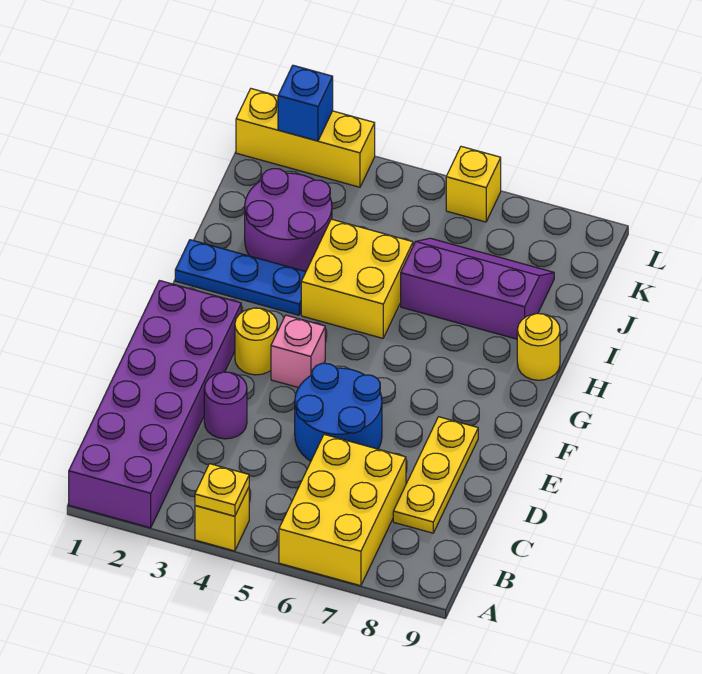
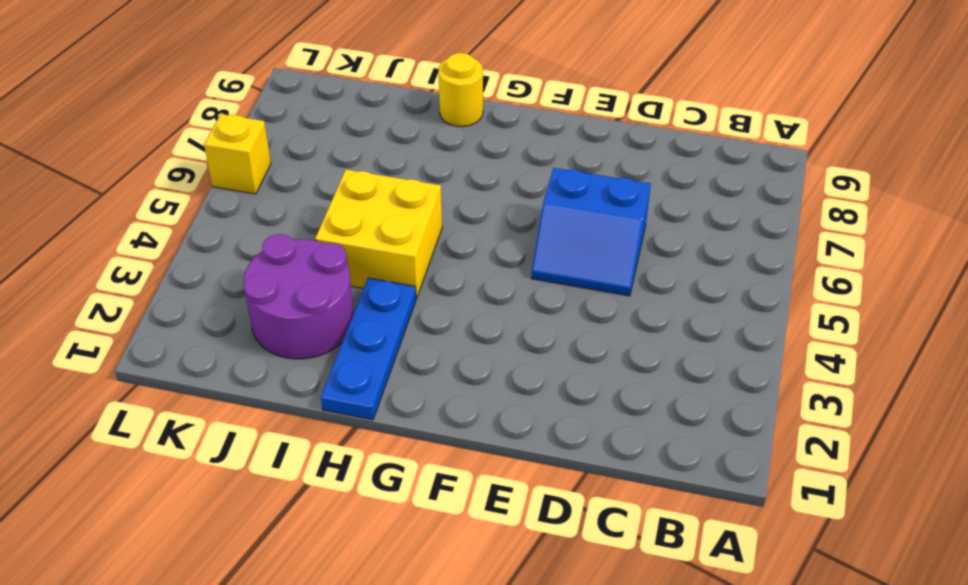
blue slope D5:E6 level 1 top 6 -> blue round brick D5:E6 level 1
none -> purple brick A1:F2 level 1
none -> yellow brick A4 level 1
none -> yellow brick A6:C7 level 1

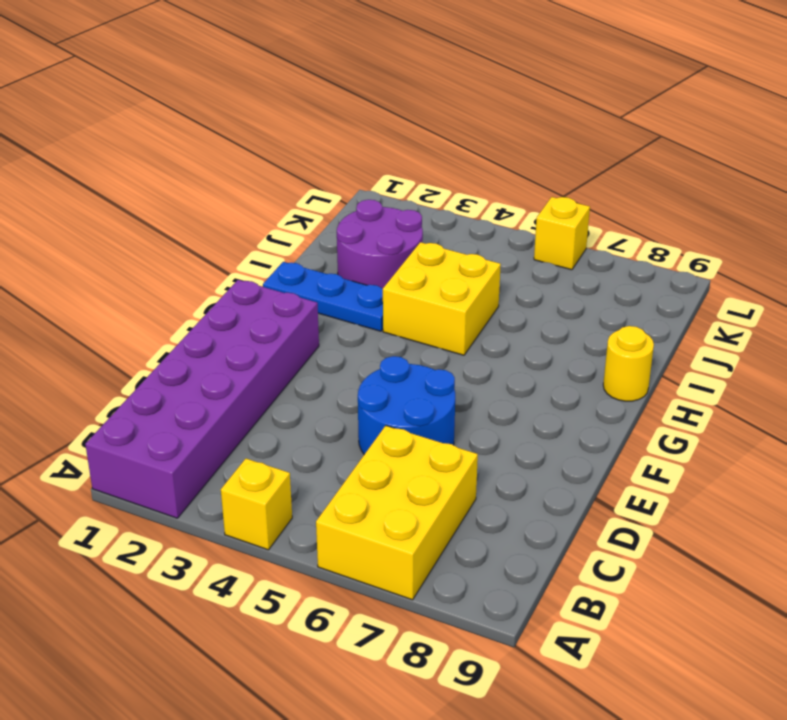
none -> yellow plate C8:E8 level 1
none -> purple round brick D3 level 1
none -> yellow round brick F3 level 1

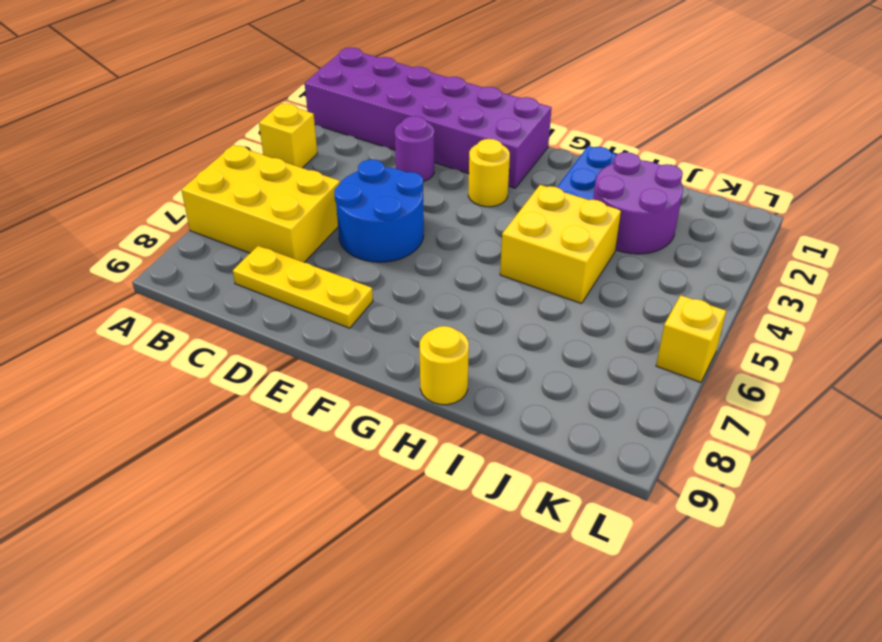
none -> pink brick F4 level 1
none -> purple slope I6:J8 level 1 top I
none -> yellow brick L1:L3 level 1

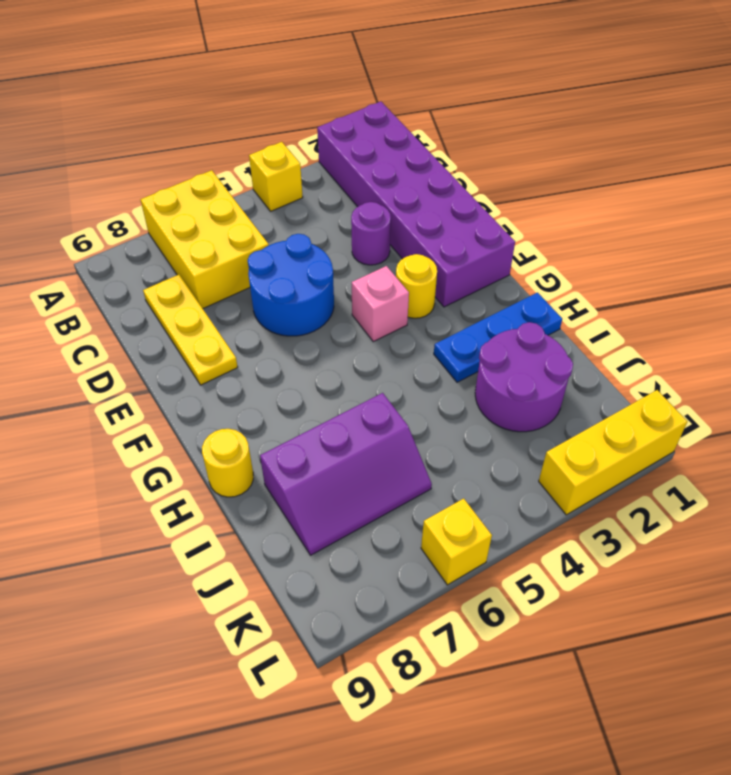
none -> yellow brick H4:I5 level 1
none -> yellow plate A4 level 2
none -> blue brick L2 level 2

